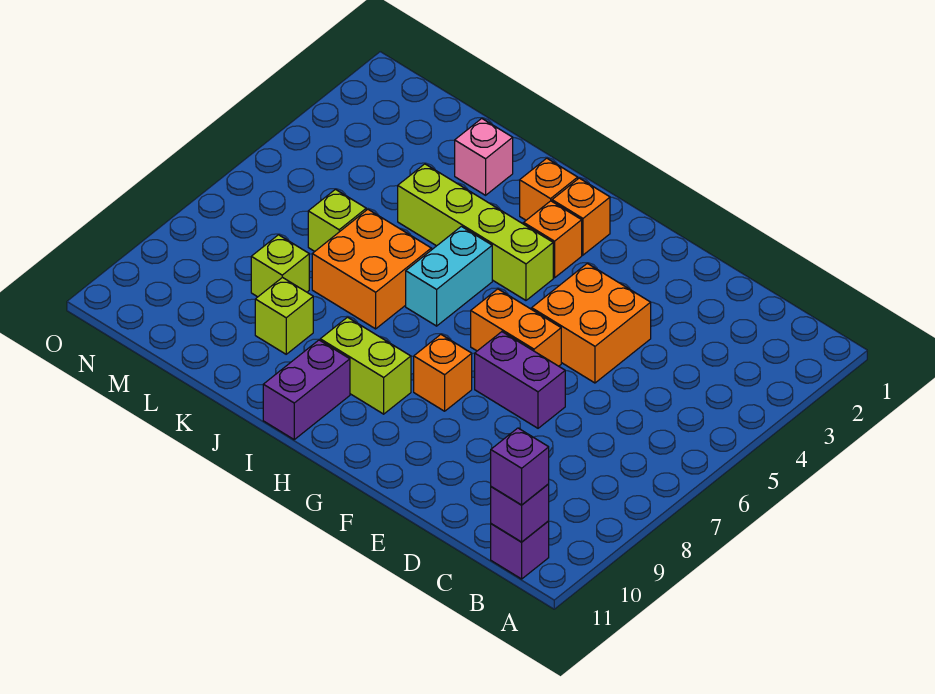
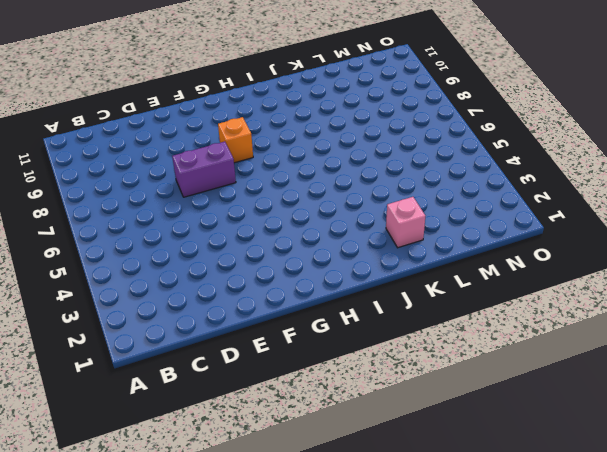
none -> purple brick B11 level 1
none -> orange brick E4:F5 level 1
none -> orange brick F6:G6 level 1

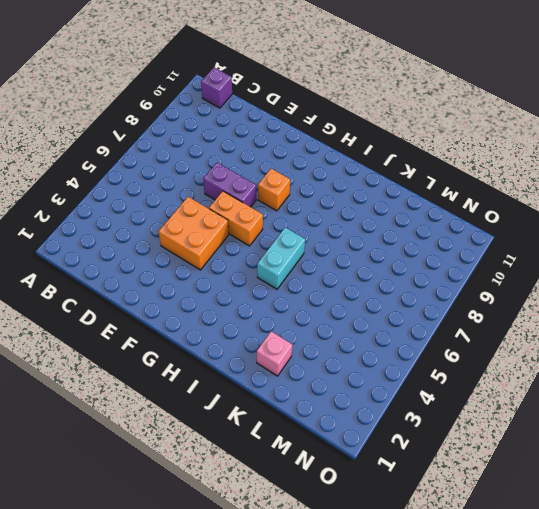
none -> orange brick H2 level 1
none -> orange brick H3 level 1
none -> lime brick H4:K4 level 1

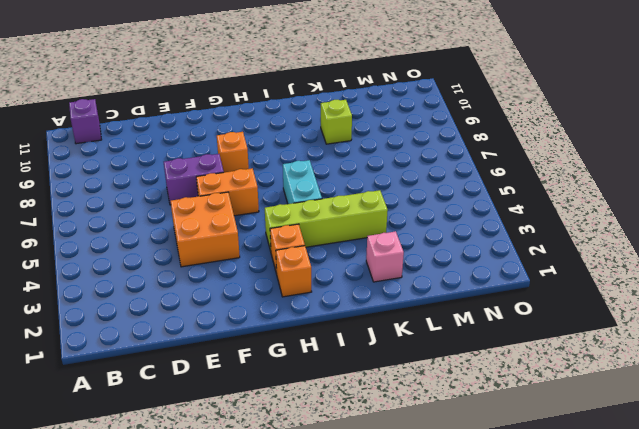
none -> lime brick H9:I9 level 1
none -> orange brick I2 level 1
none -> purple brick I10:I11 level 1

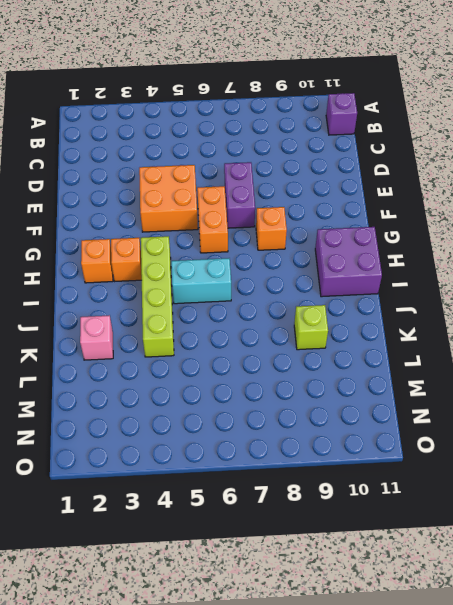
purple brick H10:I11 level 1 -> purple brick I10:I11 level 1
none -> lime brick H9:I9 level 1
none -> orange brick I2 level 1
none -> orange brick J6:K7 level 1

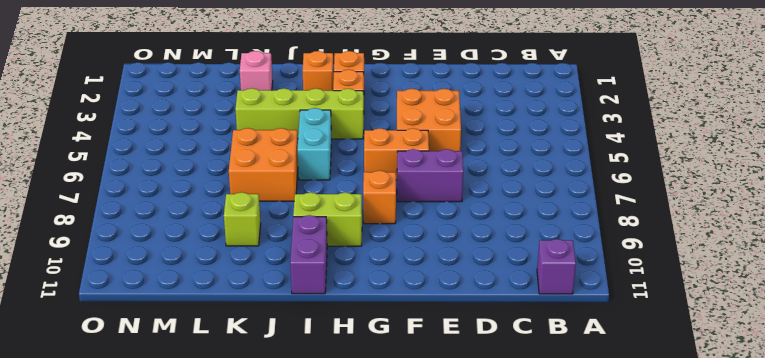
none -> lime brick L6 level 1
none -> lime brick L8 level 1
none -> purple brick B11 level 2

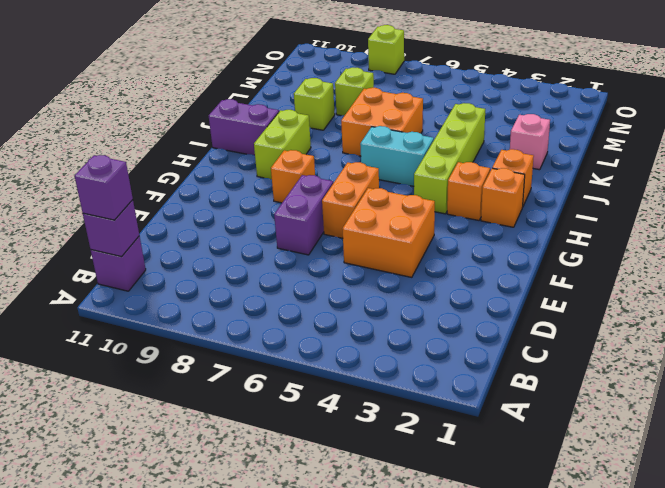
lime brick O8 level 1 -> lime brick L6 level 1

